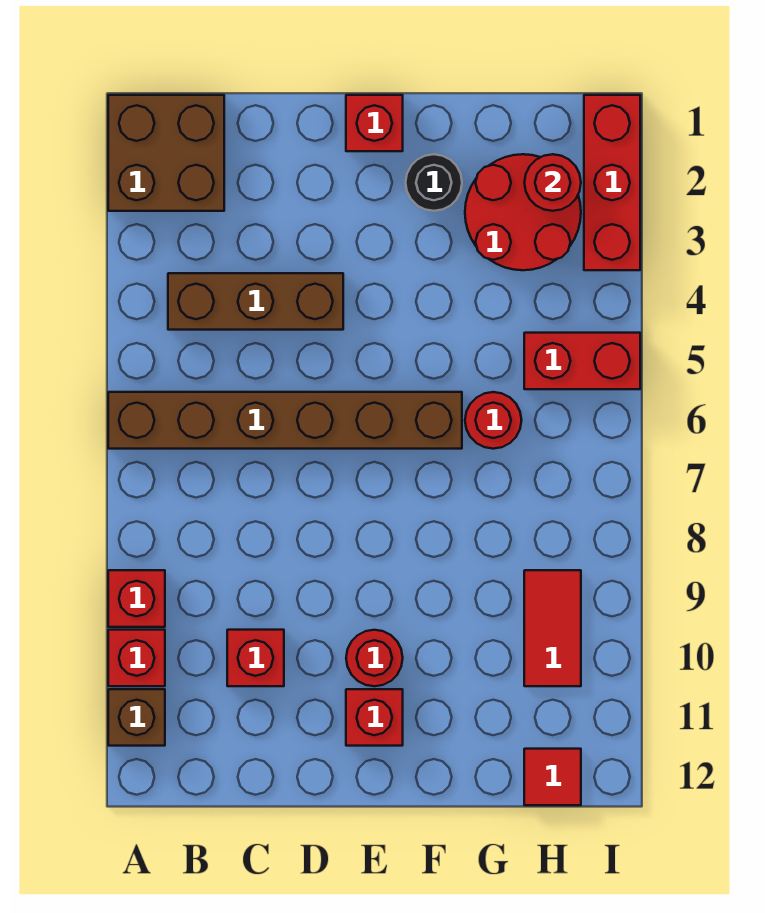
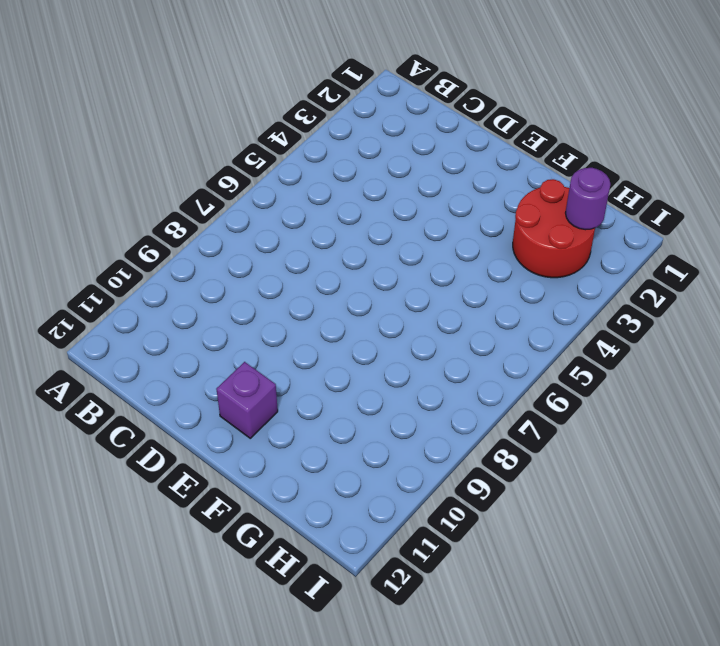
purple brick E11 level 1 -> red brick E11 level 1
purple round brick H2 level 2 -> red round brick H2 level 2
none -> brown brick A1:B2 level 1
none -> brown brick A6:F6 level 1
none -> red brick A9 level 1

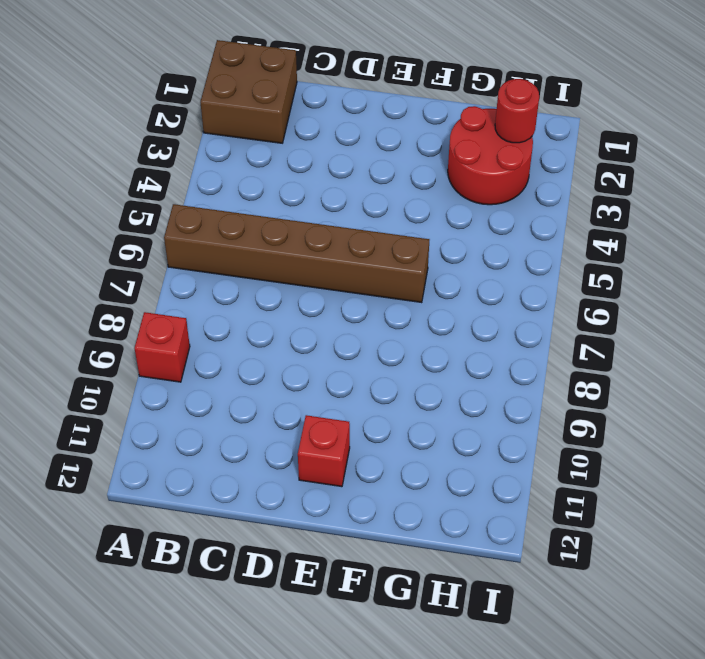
none -> red brick A10 level 1
none -> brown brick A11 level 1
none -> brown brick B4:D4 level 1

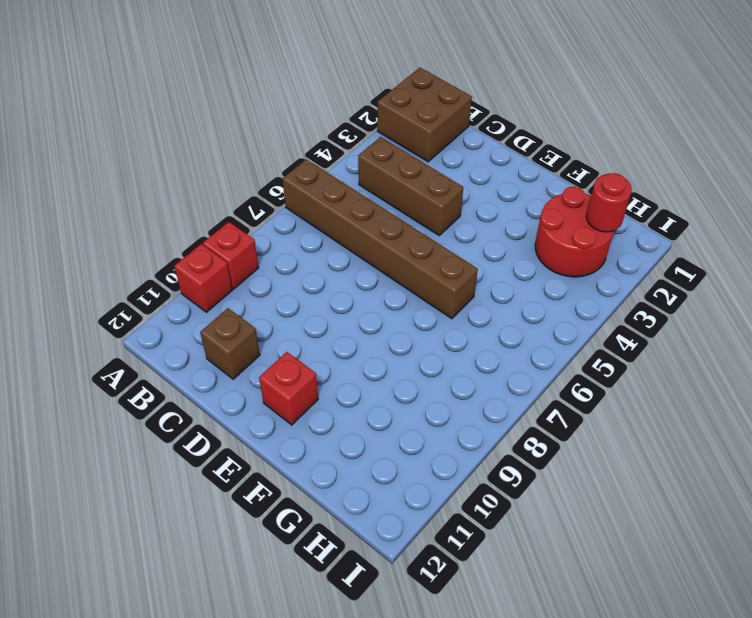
brown brick C11 level 1 -> brown brick A11 level 1
none -> red brick C10 level 1
none -> red brick E1 level 1
none -> red round brick E10 level 1

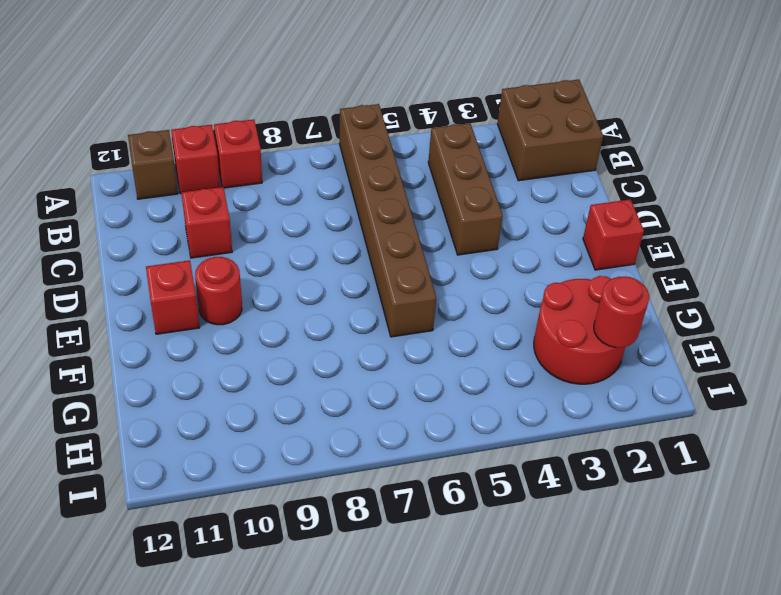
none -> black round brick F2 level 1
none -> red round brick G6 level 1
none -> red brick H5:I5 level 1

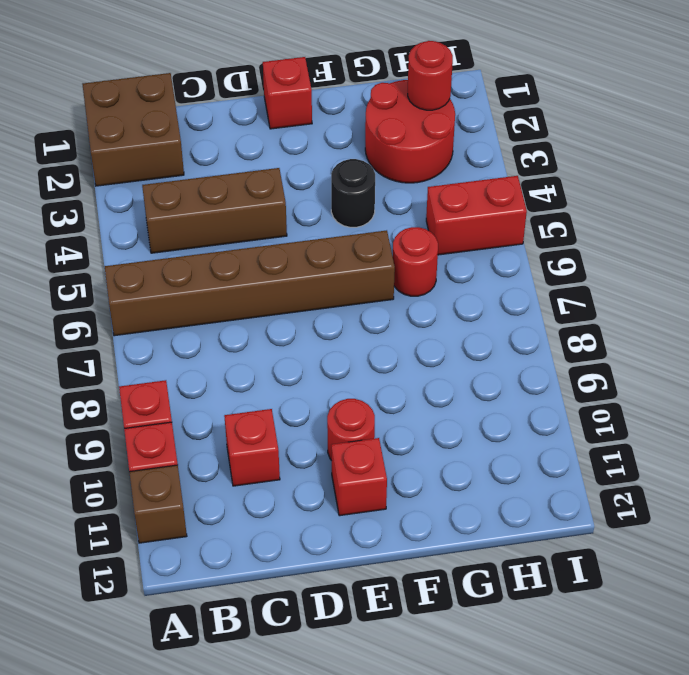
black round brick F4 level 1 -> black round brick F2 level 1
none -> red tile H9:H10 level 1
none -> red tile H12 level 1
none -> red brick I1:I3 level 1

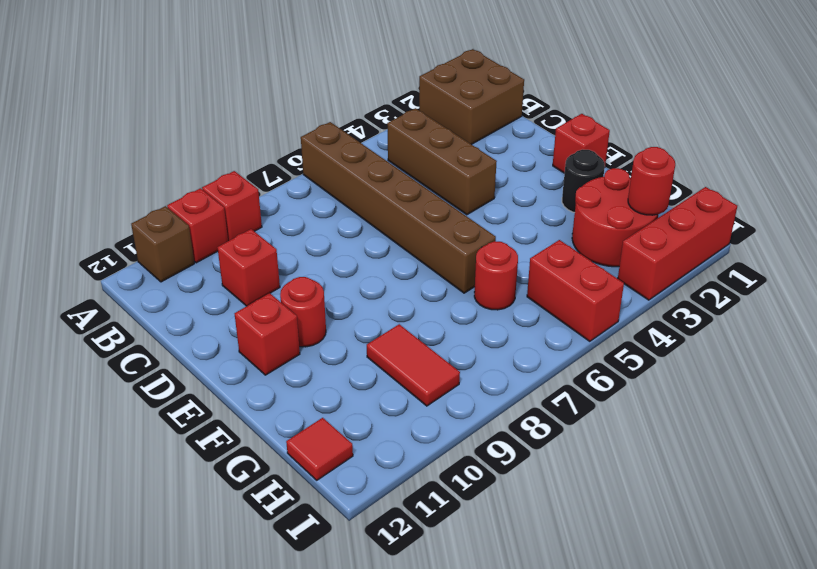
red tile G9:H9 level 1 -> red tile H9:H10 level 1

